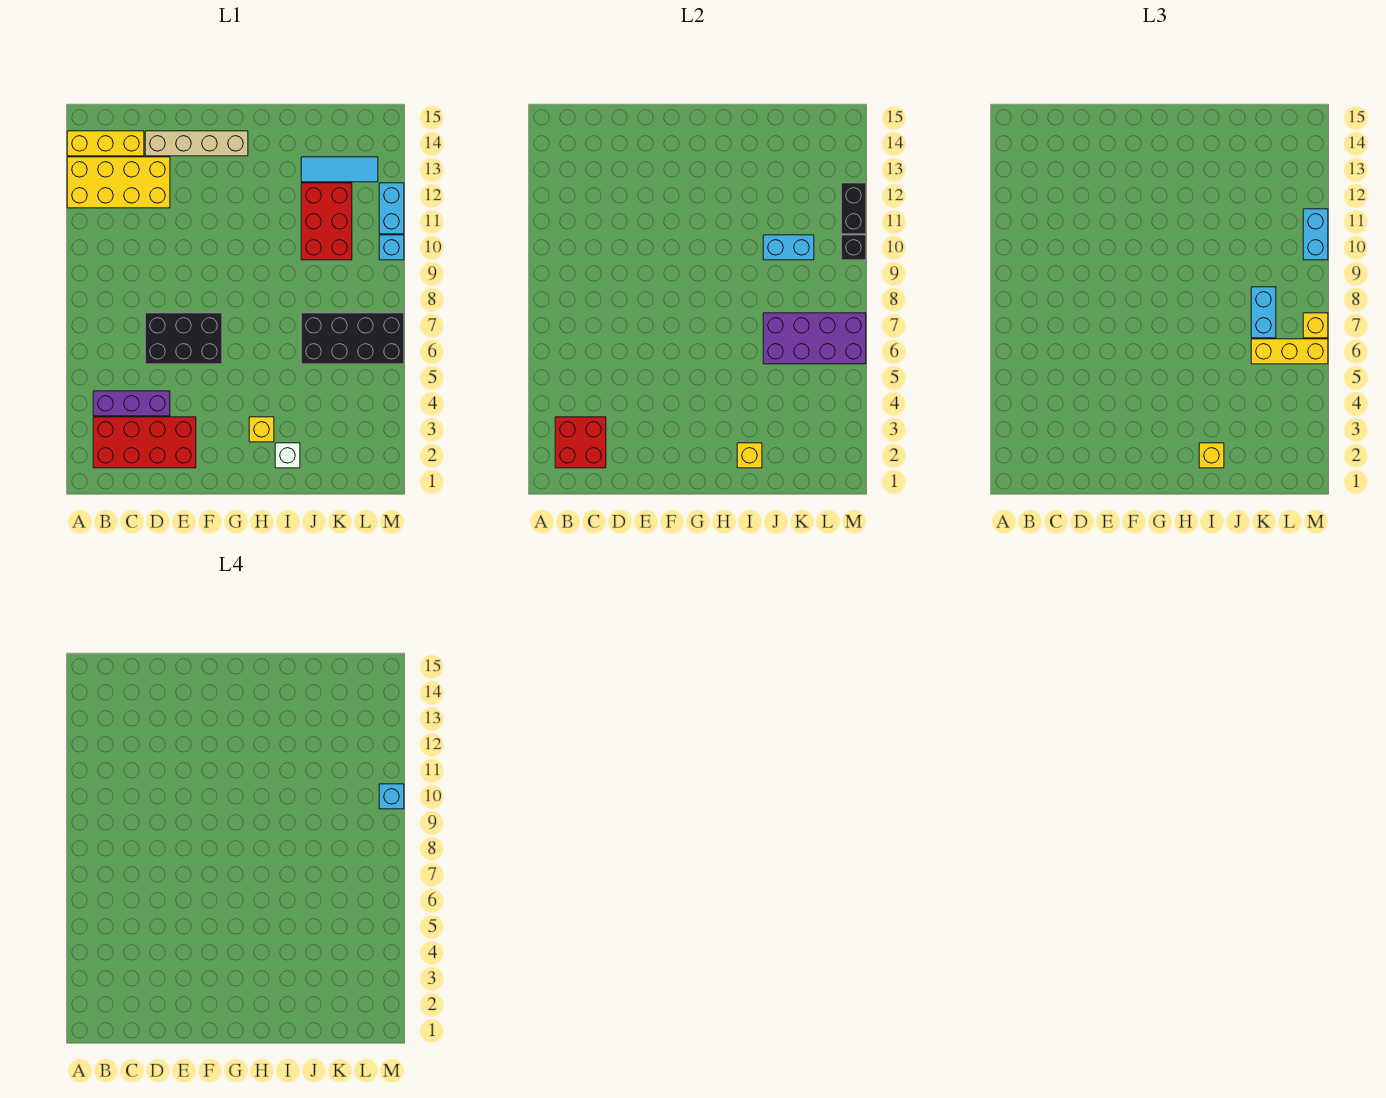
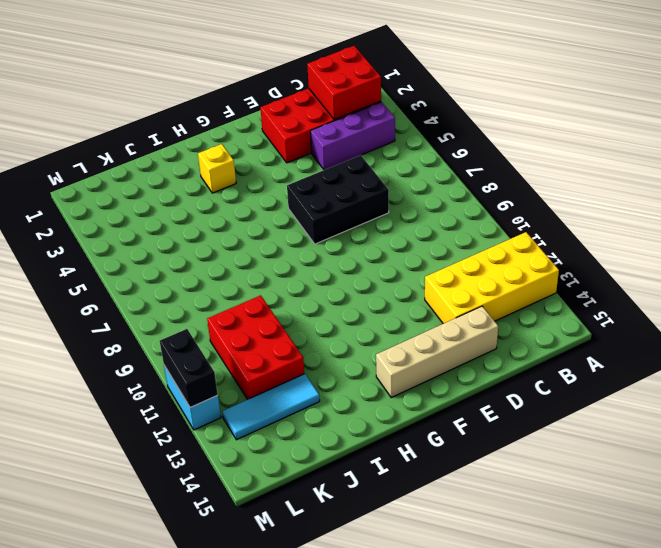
none -> yellow brick A14:C14 level 1
none -> white brick I2 level 1
none -> black brick J6:M7 level 1

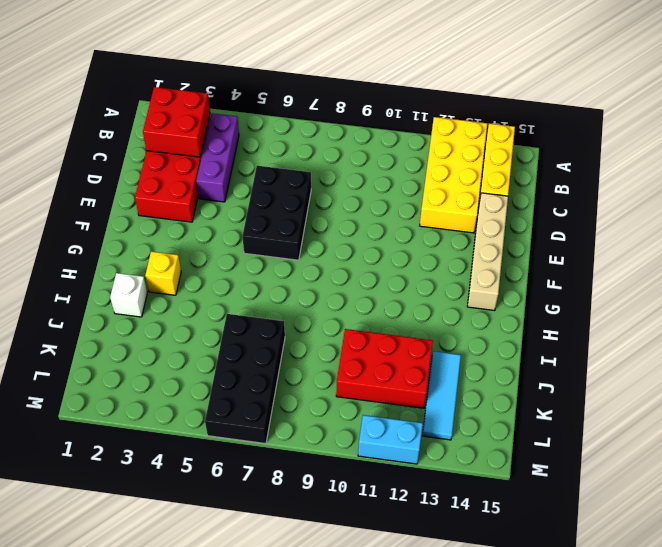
none -> cyan brick M10 level 1
none -> yellow brick I2 level 2
none -> purple brick J6:M7 level 2

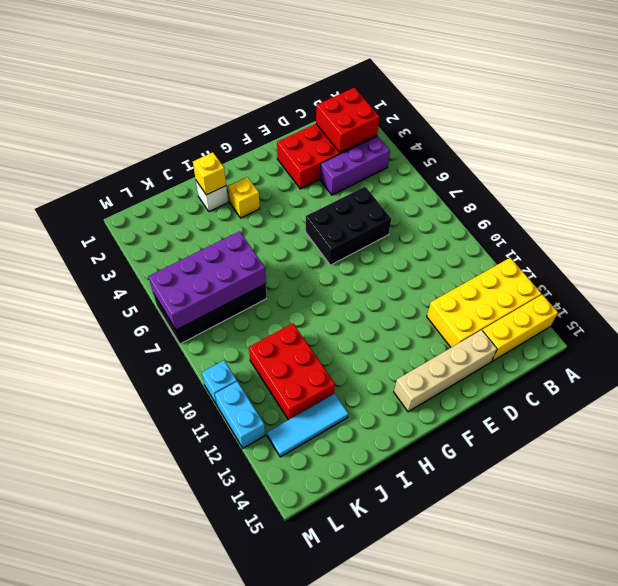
none -> cyan brick J10:K10 level 2
none -> black brick M10 level 2
none -> black brick M11:M12 level 2

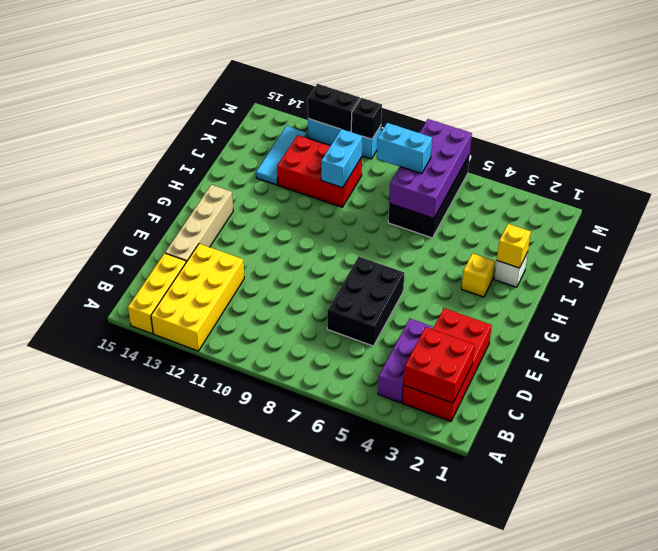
none -> yellow brick I2 level 3
none -> yellow brick K6:M6 level 3
none -> yellow brick M7 level 3

